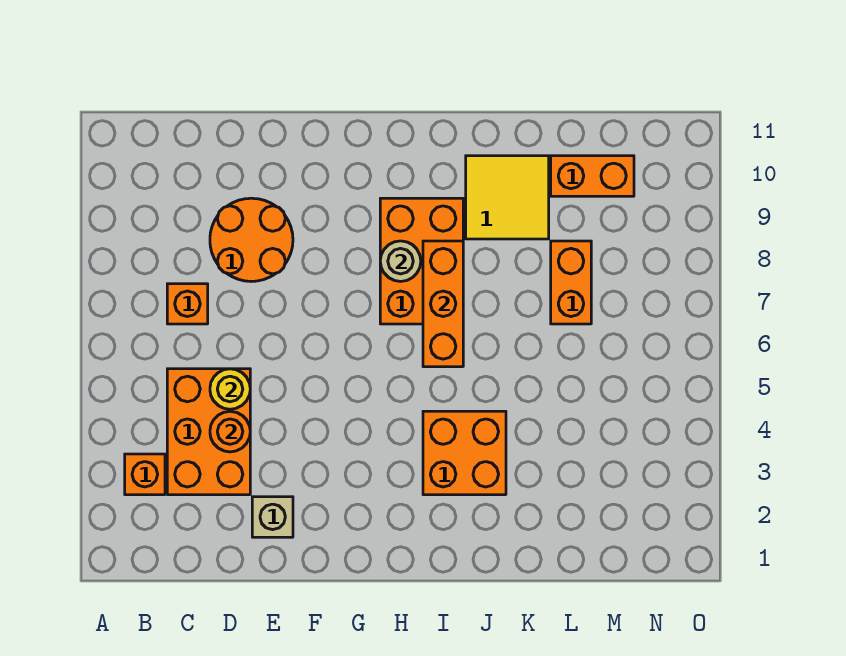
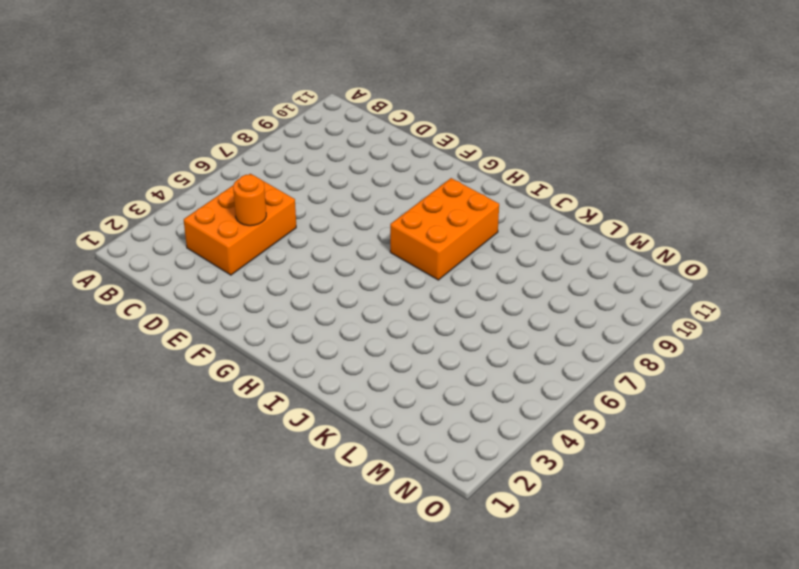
none -> orange brick B3 level 1
none -> orange brick C7 level 1
none -> orange round brick D8:E9 level 1

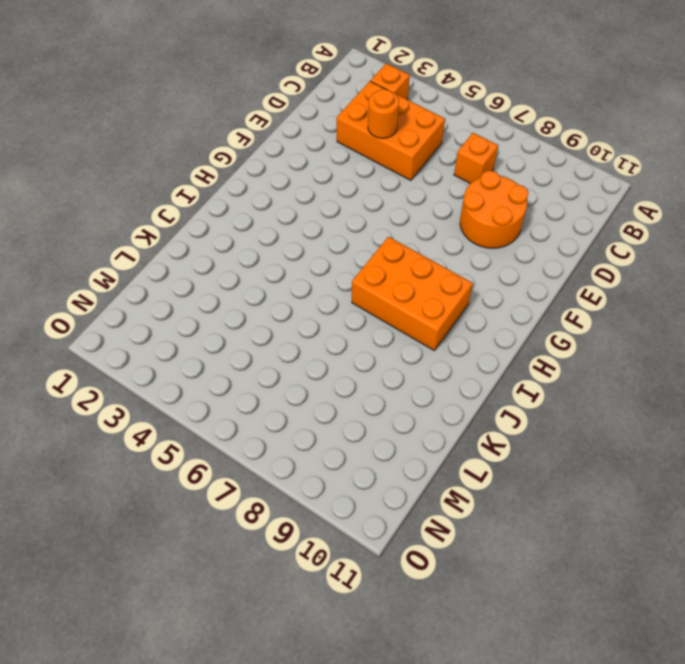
none -> tan brick E2 level 1
none -> orange brick I3:J4 level 1
none -> yellow tile J9:K10 level 1

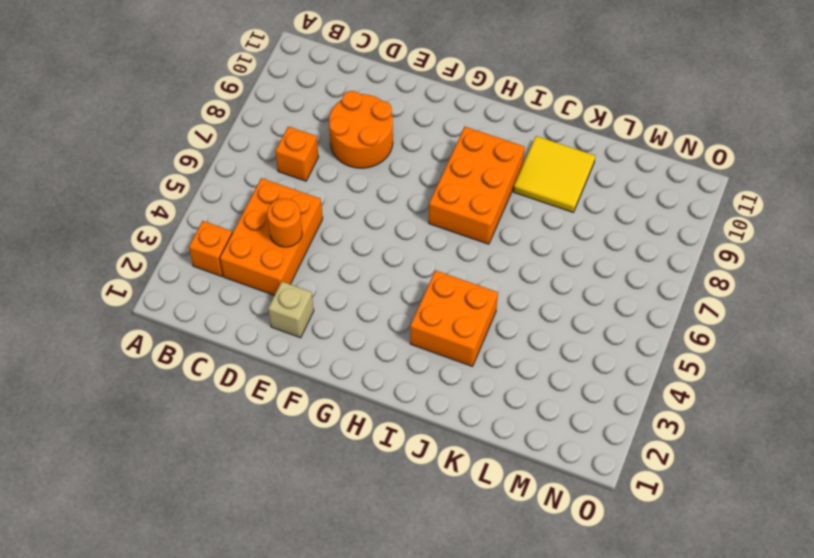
none -> orange brick L7:L8 level 1
none -> orange brick L10:M10 level 1
none -> yellow round brick D5 level 2

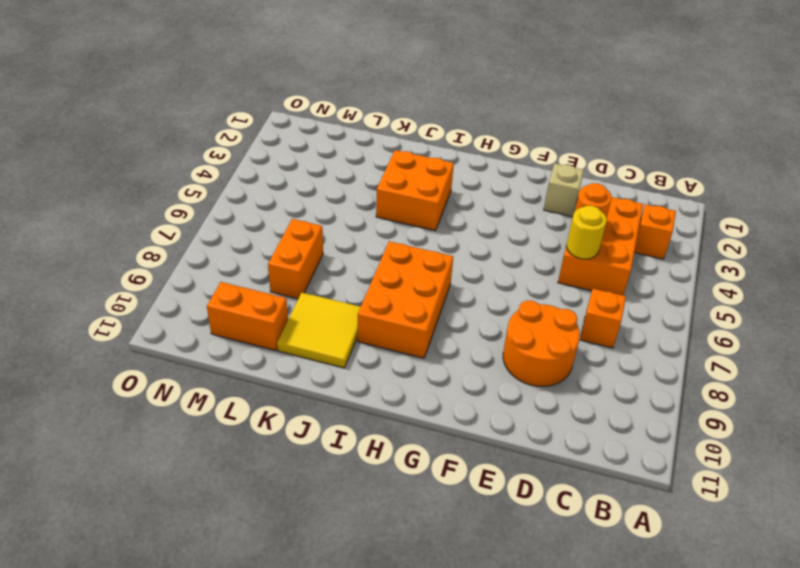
none -> tan round brick H8 level 2
none -> orange brick I6:I8 level 2

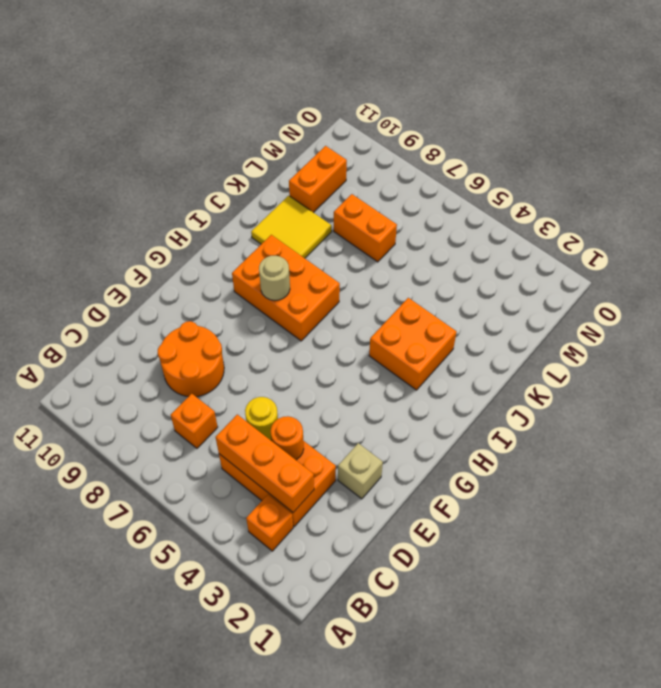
orange brick C3:C5 level 2 -> orange brick I6:I8 level 2

